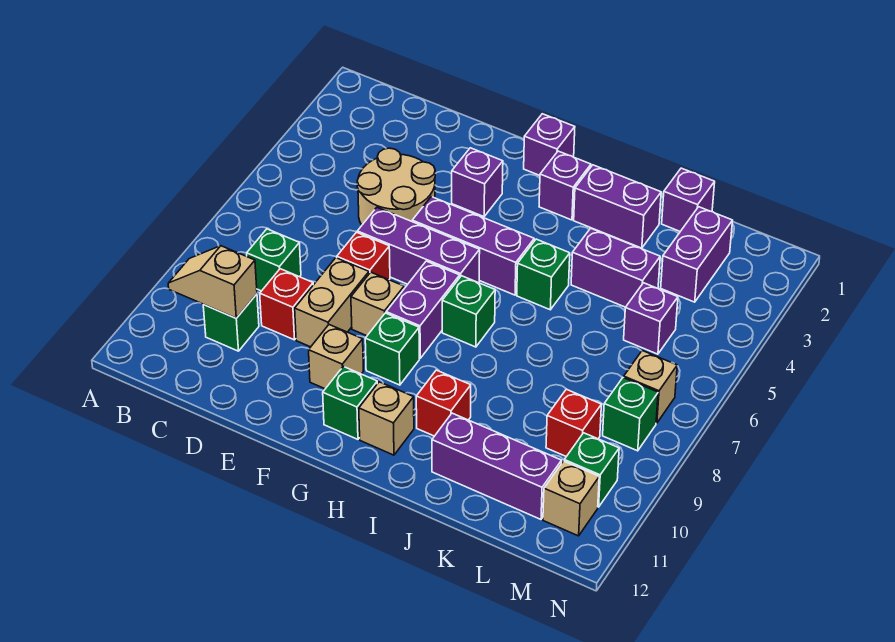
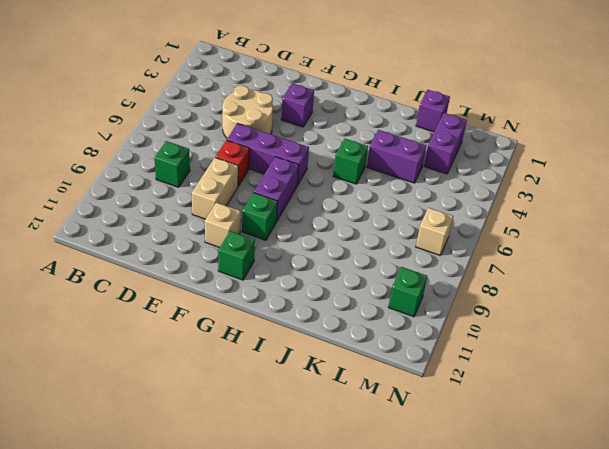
none -> green brick C10 level 1
none -> red brick D9 level 1
none -> purple brick F5:H5 level 1
none -> tan brick F8 level 1

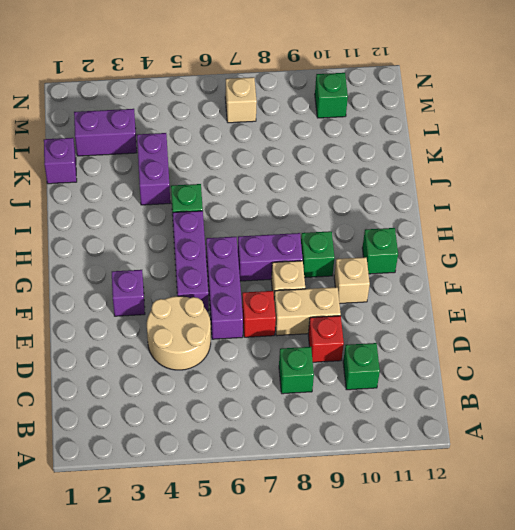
none -> purple brick G1 level 1
none -> purple brick H2 level 1
none -> green brick H7 level 1
none -> tan brick H11 level 1

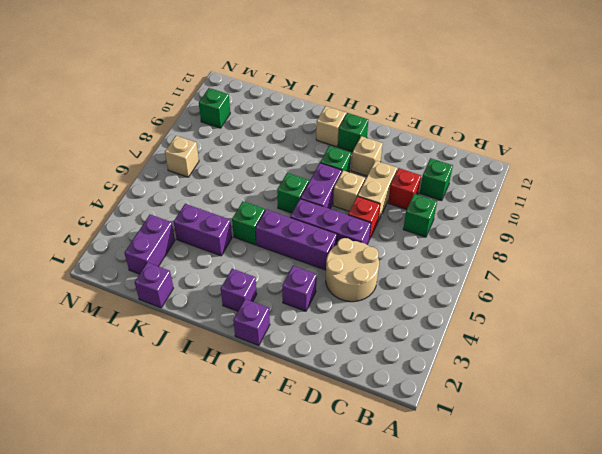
none -> purple brick I2:J2 level 1
none -> red brick I10 level 1
none -> purple brick J11:L11 level 1
none -> purple brick L5 level 1

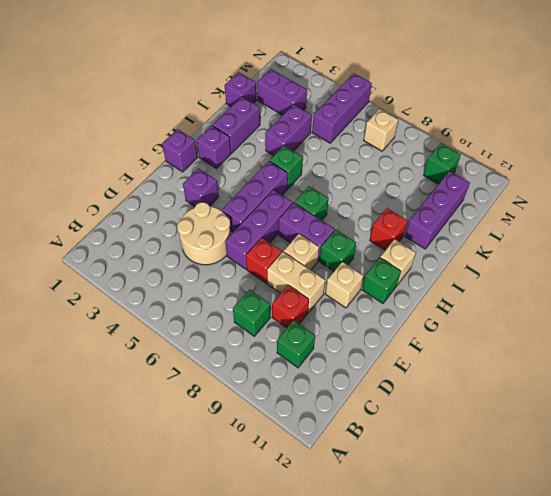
purple brick L5:N5 level 1 -> purple brick L5 level 1
none -> red brick L9 level 1
none -> green brick M8 level 1
none -> tan brick M11 level 1
none -> tan slope B10:C10 level 2 top C

